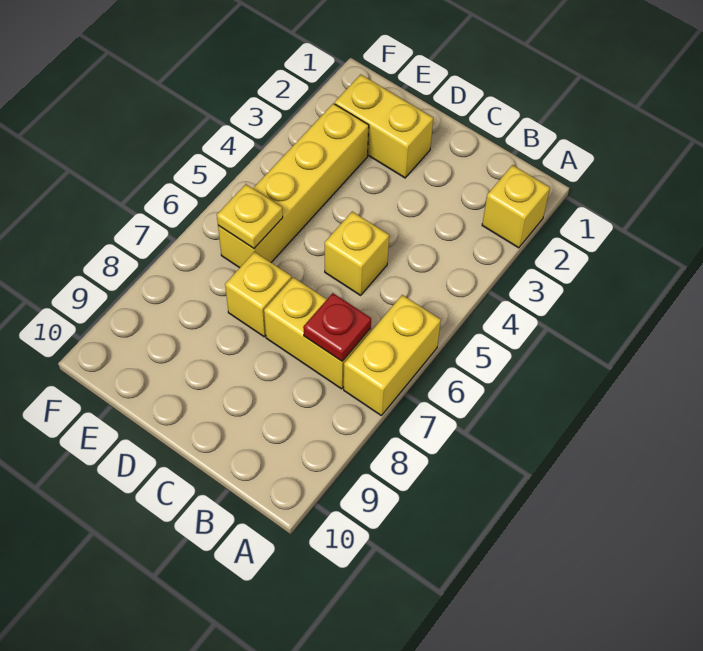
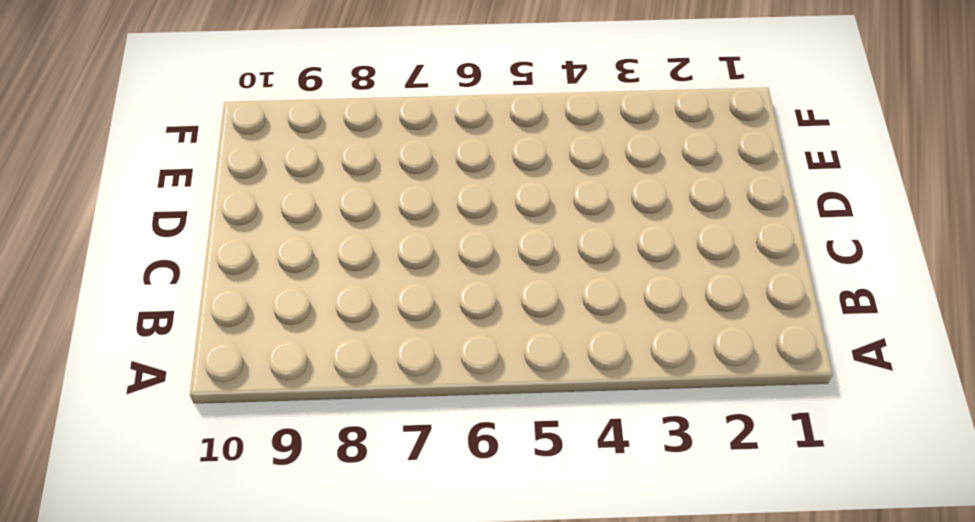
none -> yellow brick A2 level 1
none -> yellow brick A6:A7 level 1

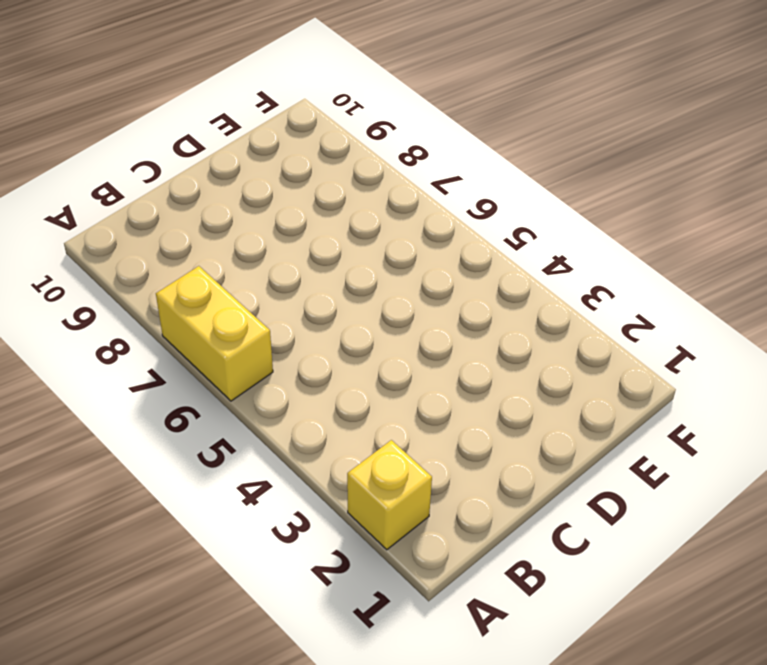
none -> yellow brick B7:C7 level 1
none -> yellow brick C5 level 1

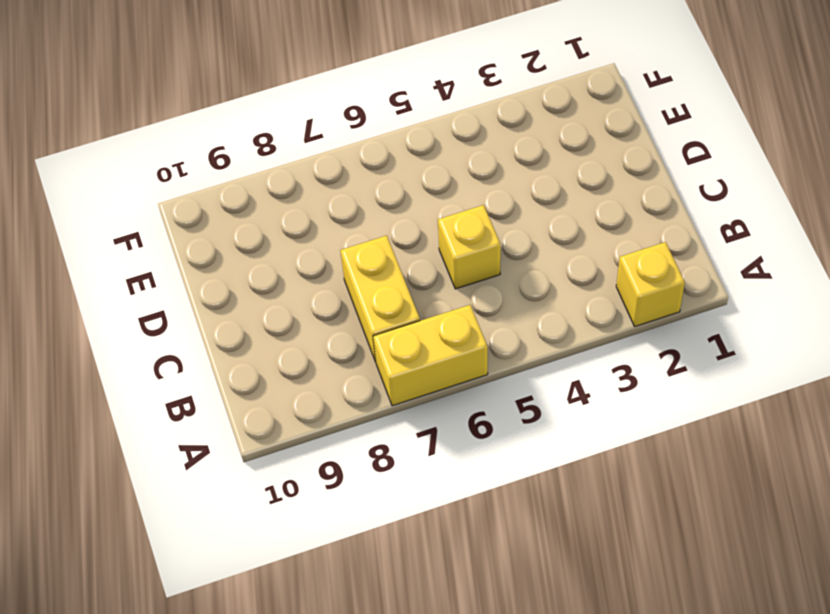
none -> yellow brick D2:E2 level 1
none -> yellow brick D7 level 1

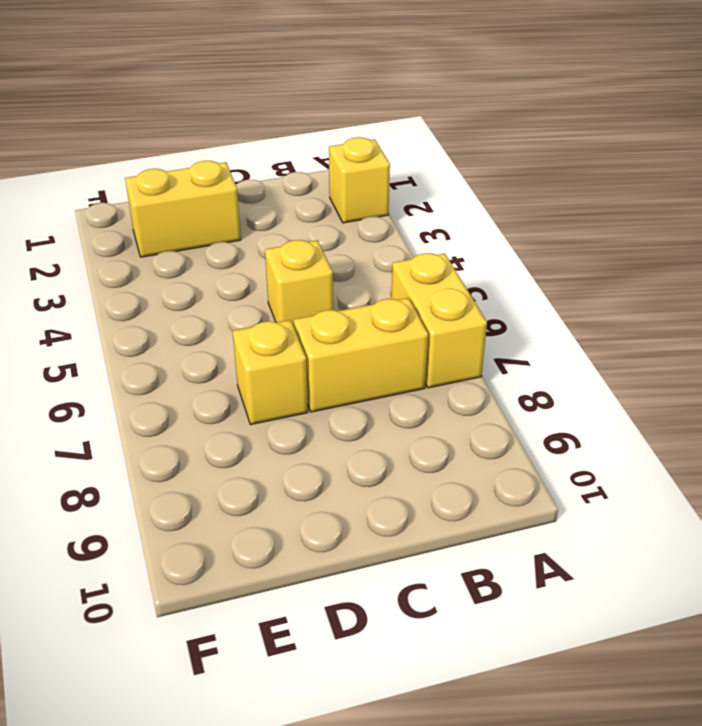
none -> yellow brick E3:E6 level 1
none -> red plate B7 level 2

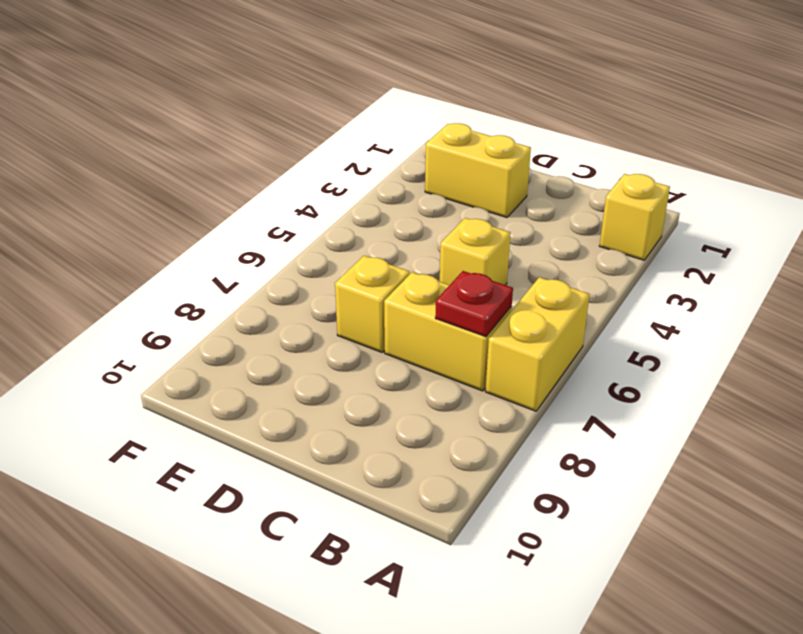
none -> yellow brick E3:E6 level 1
none -> yellow plate E6 level 2

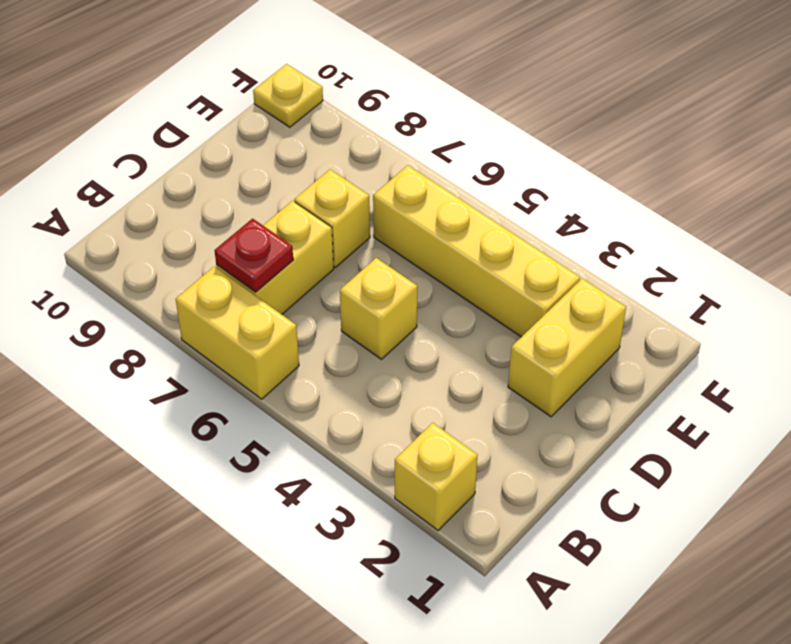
yellow plate F10 level 1 -> yellow plate E6 level 2

